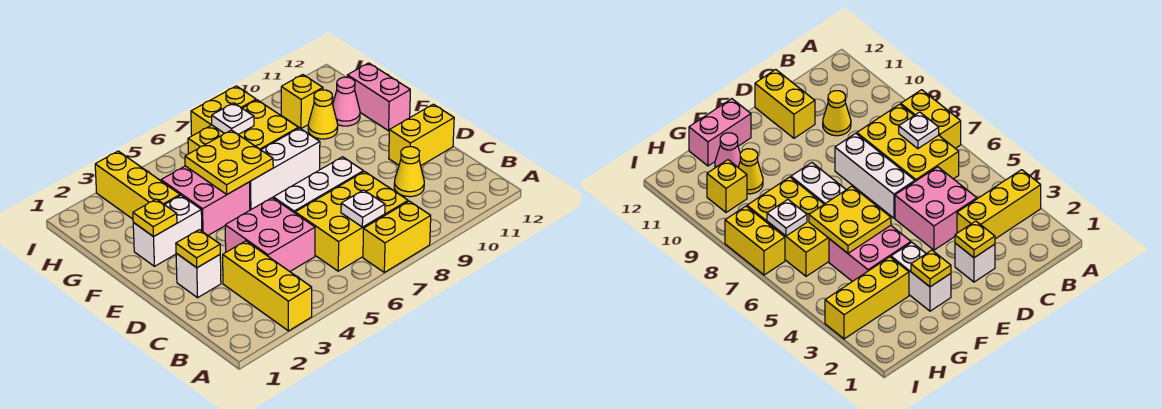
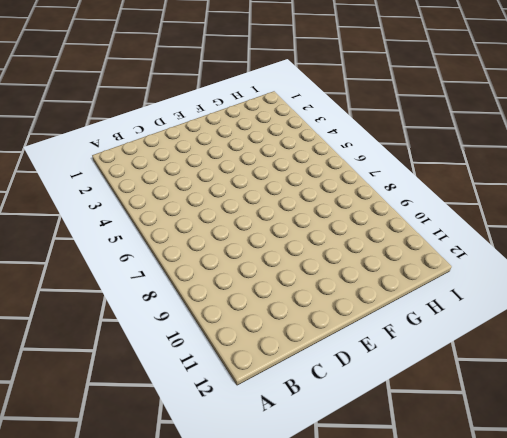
none -> yellow brick A3:C3 level 1
none -> yellow brick A7:A8 level 1
none -> yellow brick B6:C8 level 1

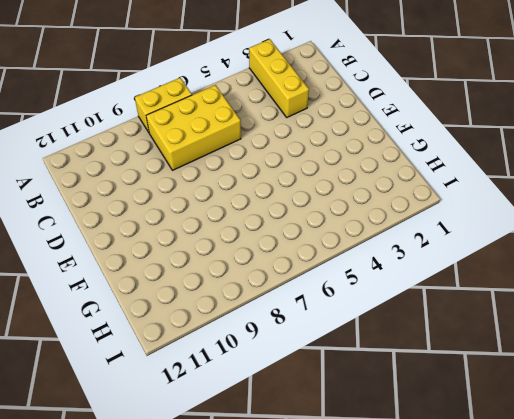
none -> pink brick C4:D5 level 1
none -> yellow cone C10 level 1
none -> white brick D2 level 1

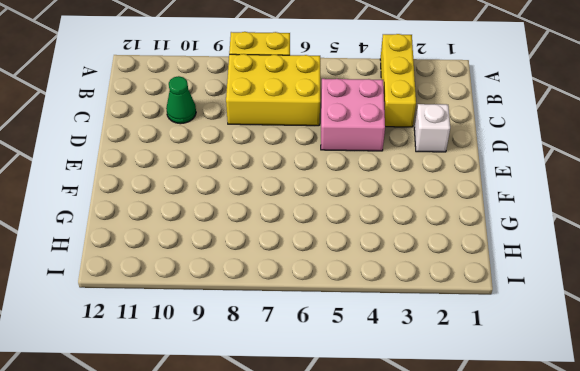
green cone C10 level 1 -> yellow cone C10 level 1
none -> white brick D6:D8 level 1
none -> yellow brick D11:D12 level 1
none -> white brick F2:F3 level 1

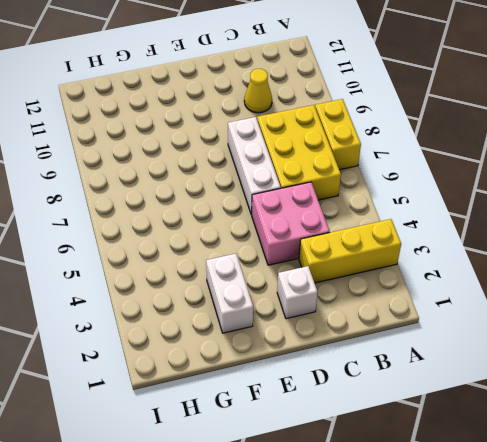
none -> yellow brick D11:D12 level 1
none -> pink brick F4:G5 level 1
none -> white brick F6:F8 level 1

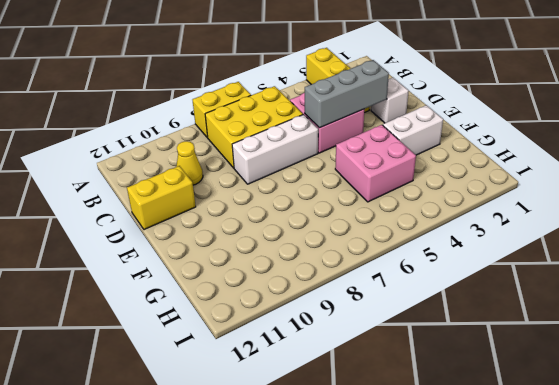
grey brick D3:D5 level 2 -> none
none -> white brick F6:F8 level 1
none -> pink brick F12:G12 level 1
none -> yellow brick G3:I3 level 1

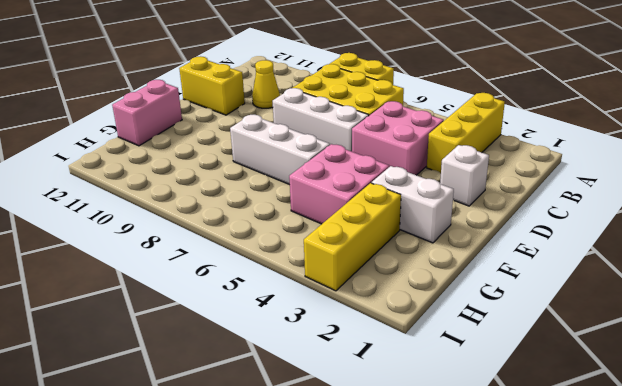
none -> yellow brick G6:H8 level 1
none -> yellow cone G10 level 1
none -> pink cone G11 level 1

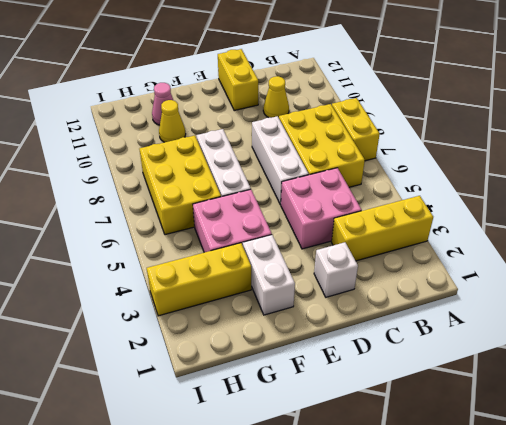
none -> pink brick F12:G12 level 1
none -> yellow brick H10 level 1
none -> yellow brick I7:I8 level 1

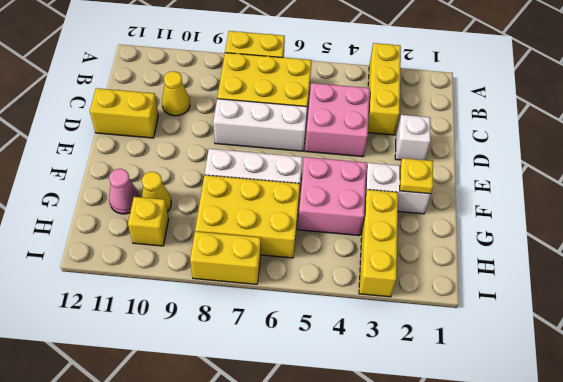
none -> pink brick F12:G12 level 1
none -> white plate B7 level 2
none -> yellow plate D2 level 2

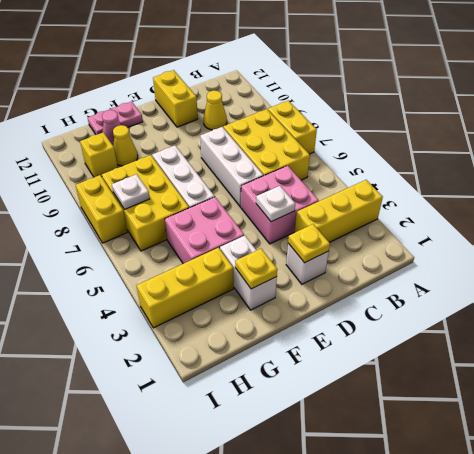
white plate D4 level 2 -> white plate B7 level 2
pink plate F12:G12 level 1 -> pink brick F12:G12 level 1
none -> yellow plate F5:G6 level 2

